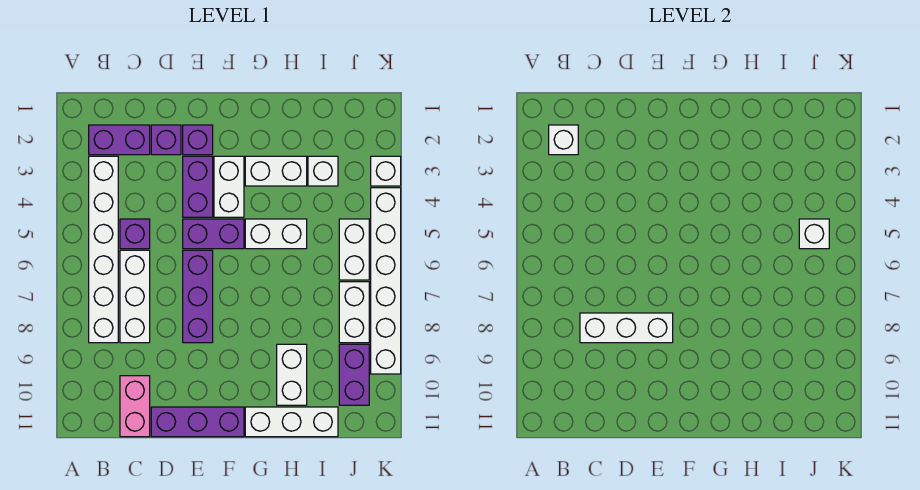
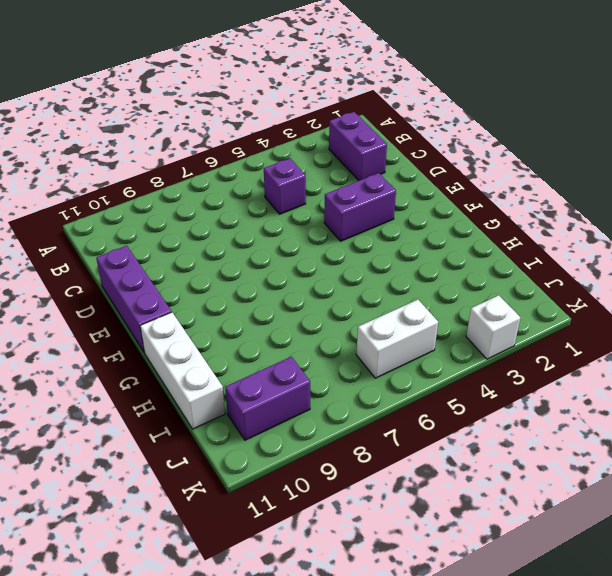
none -> white brick B3:B8 level 1
none -> white brick C6:C8 level 1
none -> pink brick C10:C11 level 1

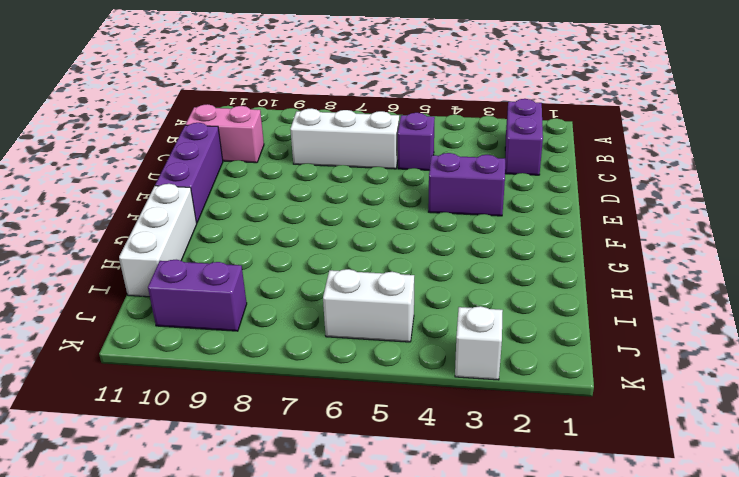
none -> white brick B3:B8 level 1
none -> purple brick D2 level 1
none -> purple brick E2 level 1

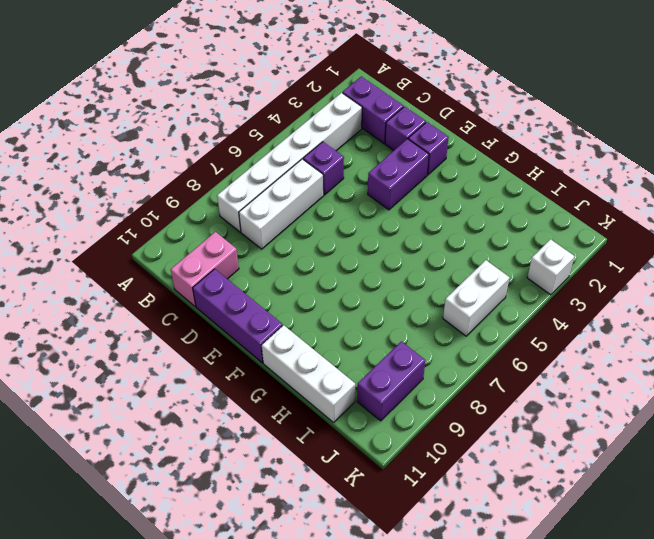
none -> purple brick E5:F5 level 1
none -> purple brick E6:E8 level 1
none -> white brick F3:F4 level 1

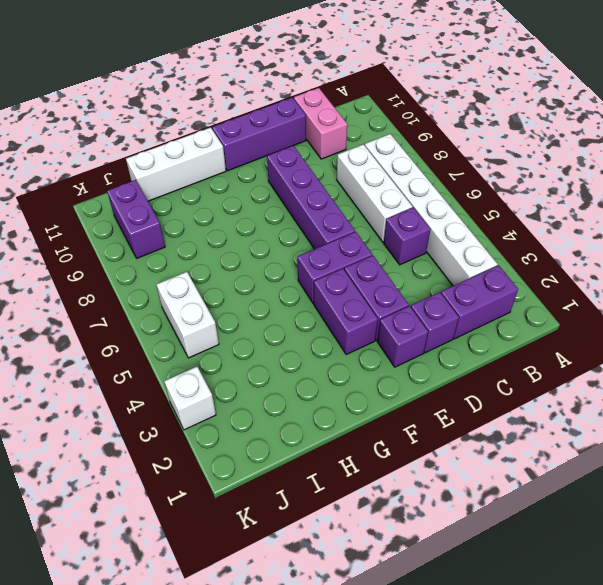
purple brick E6:E9 level 1 -> purple brick E6:E8 level 1
purple brick F3:F4 level 1 -> white brick F3:F4 level 1
none -> white brick G3:H3 level 1
none -> white brick G5:H5 level 1
none -> white brick H9:H10 level 1

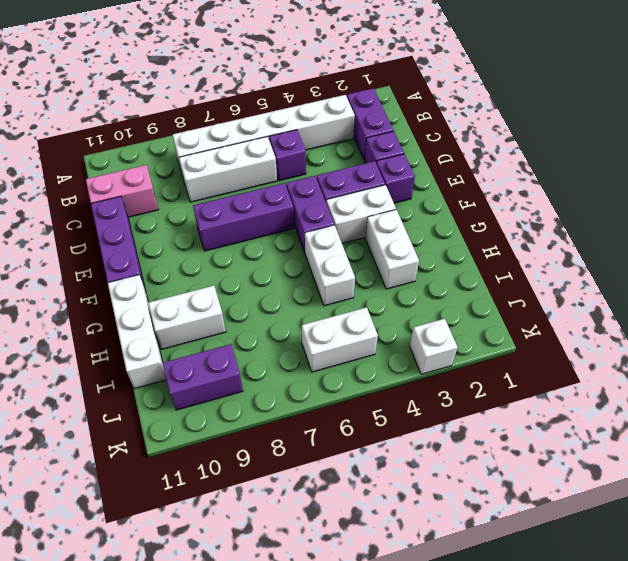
none -> white brick I3 level 1
none -> white brick J7:J8 level 1
none -> white brick K4:K9 level 1

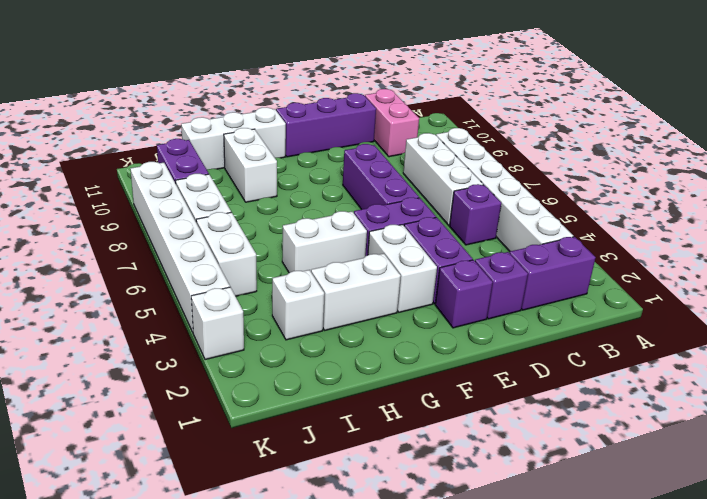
none -> white brick B2 level 2
none -> white brick C8:E8 level 2
none -> white brick J5 level 2

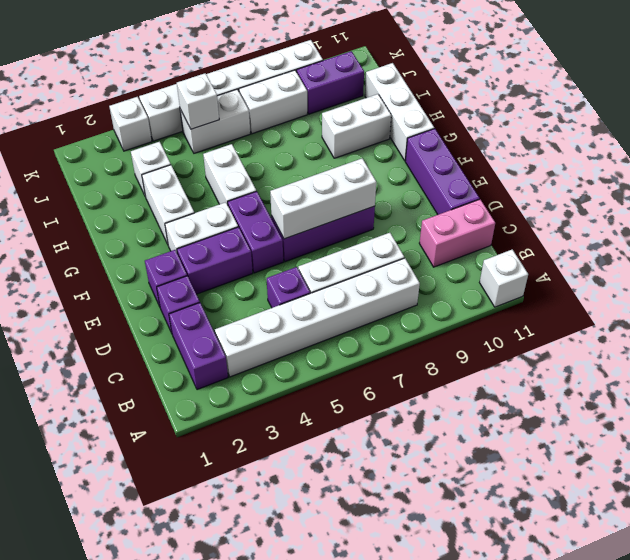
white brick A11 level 1 -> white brick B2 level 2
white brick E6:E8 level 2 -> white brick C8:E8 level 2

